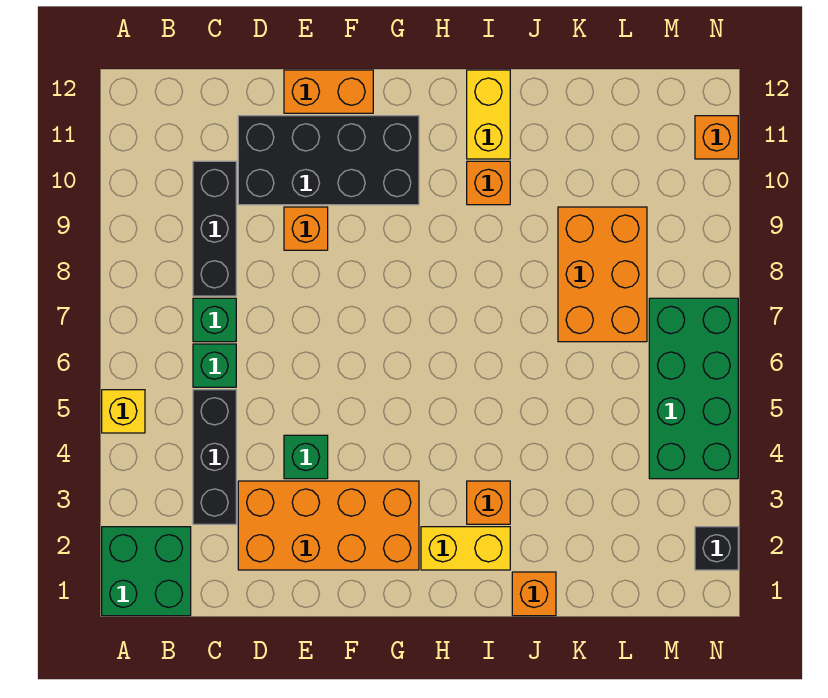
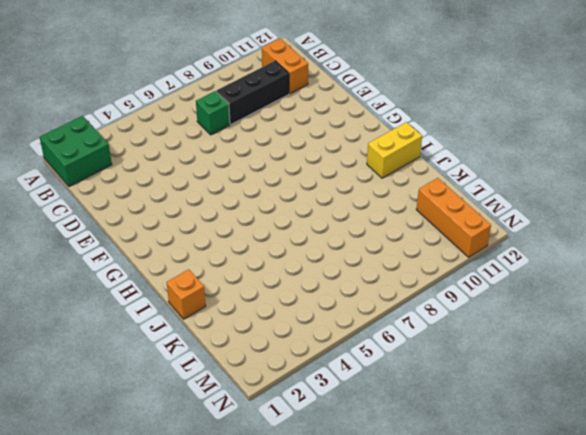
orange brick B11:C11 level 1 -> orange brick E12:F12 level 1
orange brick L11:N11 level 1 -> orange brick N11 level 1
none -> yellow brick A5 level 1
none -> black brick C3:C5 level 1
none -> green brick C6 level 1

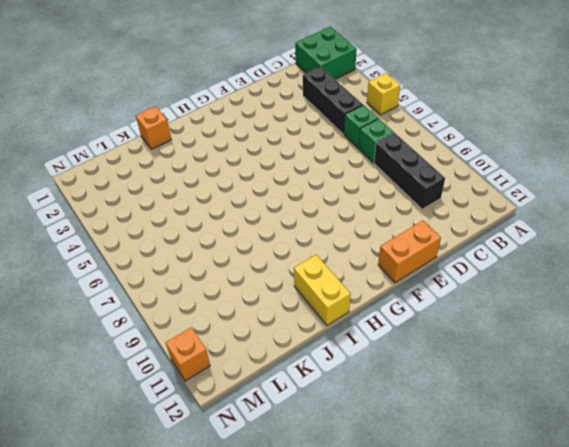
none -> orange brick D2:G3 level 1
none -> black brick D10:G11 level 1
none -> green brick E4 level 1

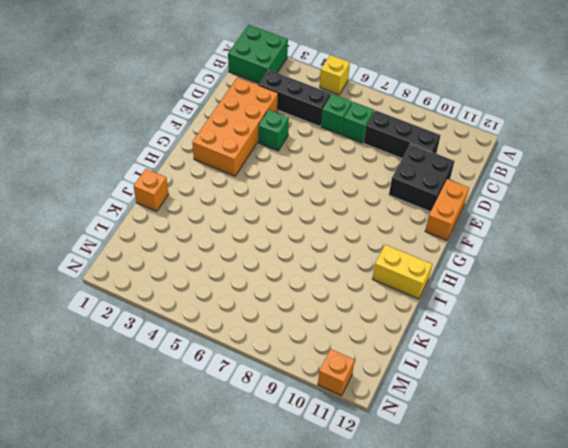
black brick D10:E11 level 1 -> black brick D10:G11 level 1
none -> orange brick E9 level 1
none -> yellow brick H2:I2 level 1
none -> orange brick I3 level 1

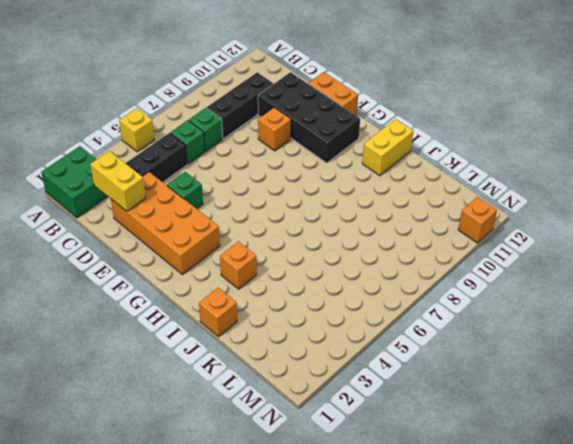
yellow brick C2:D2 level 2 -> yellow brick H2:I2 level 1
none -> orange brick I10 level 1
none -> orange brick K7:L9 level 1
none -> green brick M4:N7 level 1

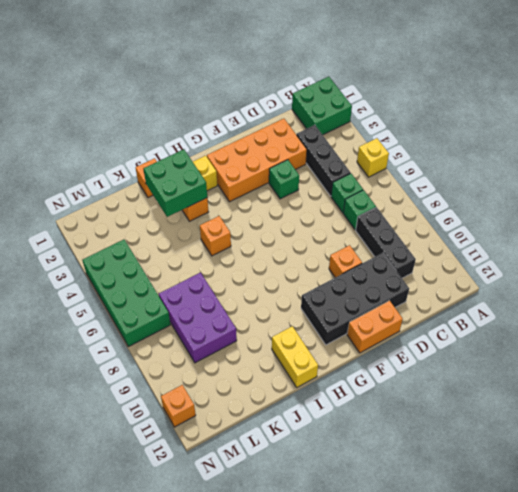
green brick I2:J3 level 2 -> none
orange brick I5 level 1 -> orange brick I10 level 1
purple brick K7:L9 level 1 -> orange brick K7:L9 level 1
none -> black brick N2 level 1

